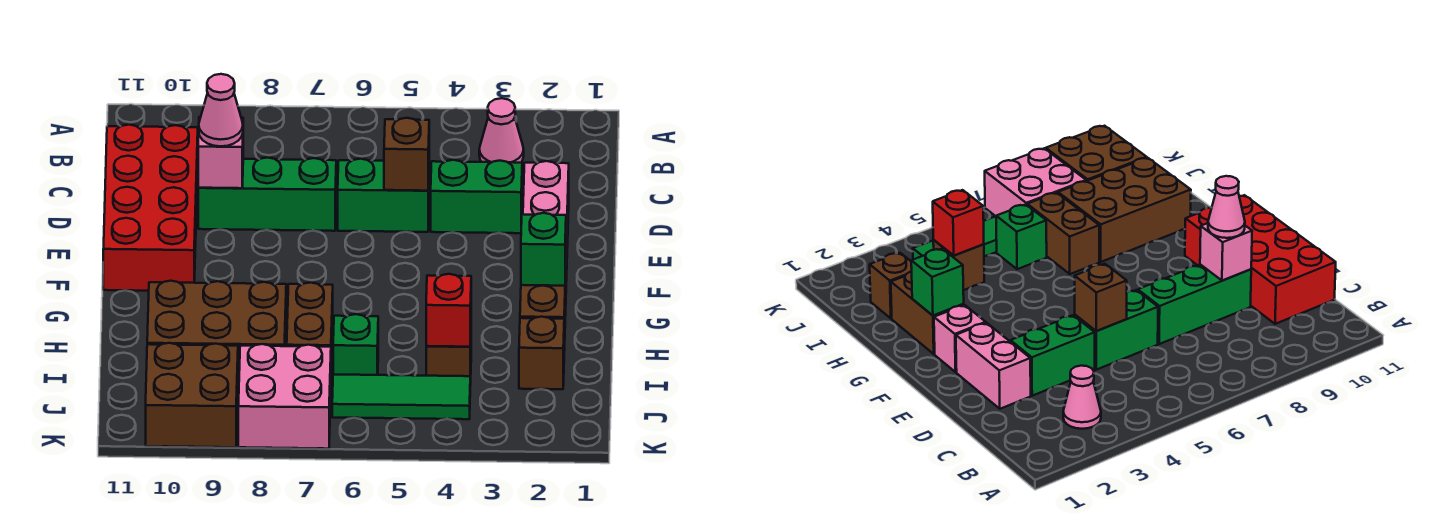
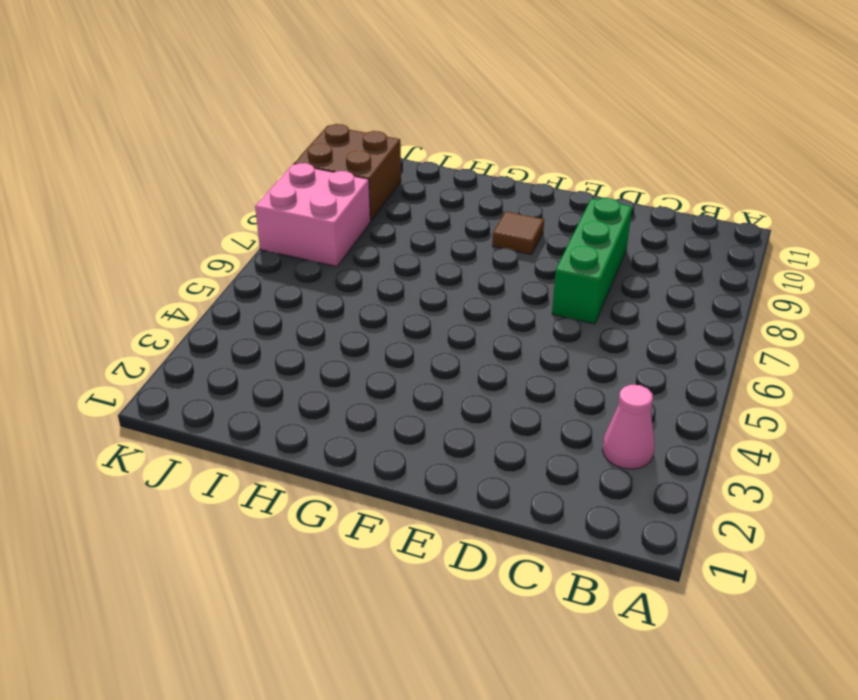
brown tile F9 level 1 -> none
none -> red brick C10:F11 level 1
none -> pink brick D2:E2 level 1
none -> green brick D3:D4 level 1

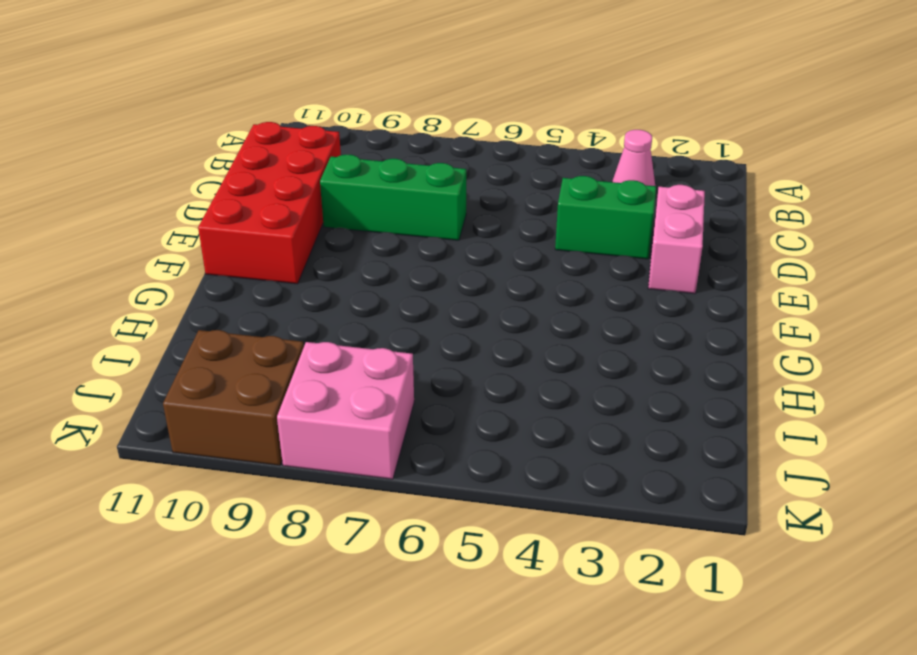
none -> green brick D5:D6 level 1
none -> pink brick F2 level 1
none -> brown brick G2:H2 level 1

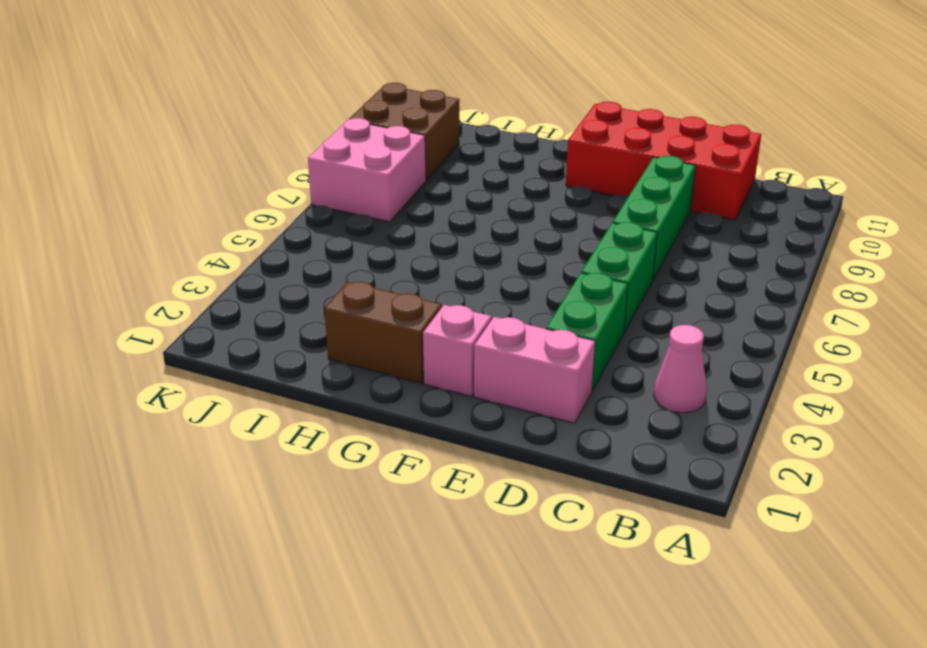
none -> brown brick H7:I7 level 1
none -> brown brick H8:I10 level 1
none -> brown brick I2 level 1

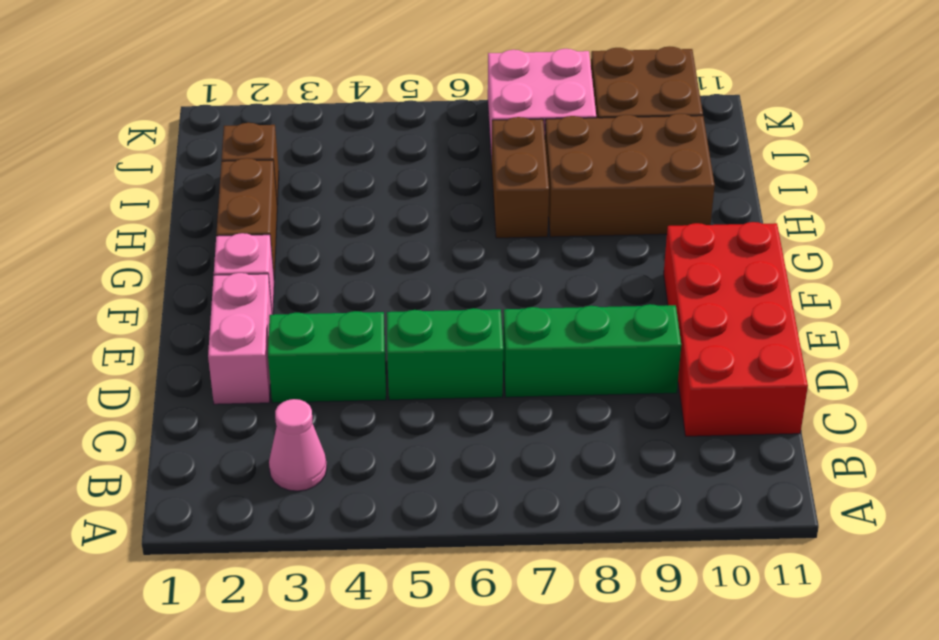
none -> brown brick I4 level 1
none -> green brick I6 level 1
none -> green tile J4:J6 level 1

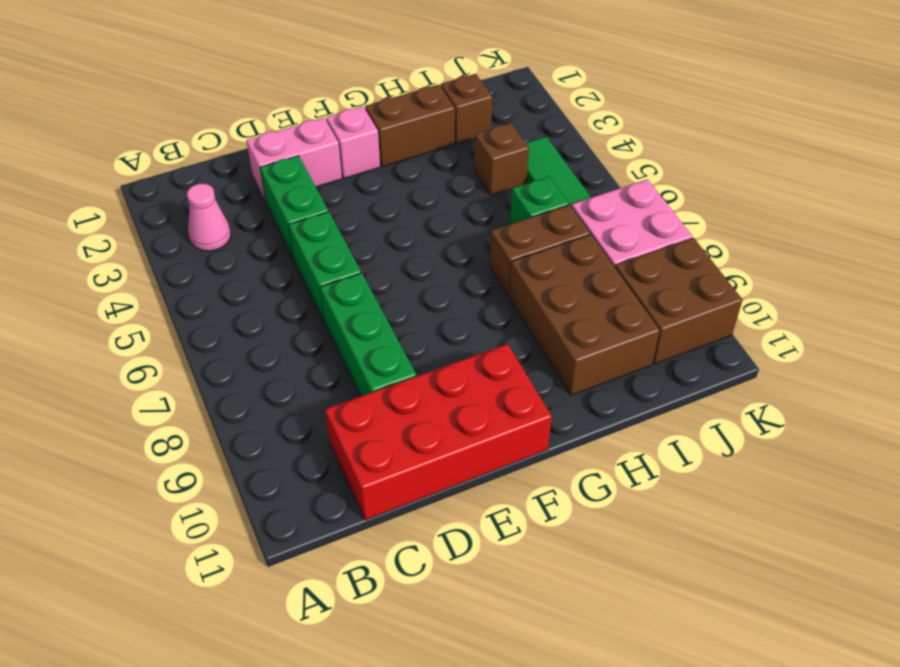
none -> brown brick D5 level 2
none -> pink brick D9 level 2
none -> green brick G2 level 2

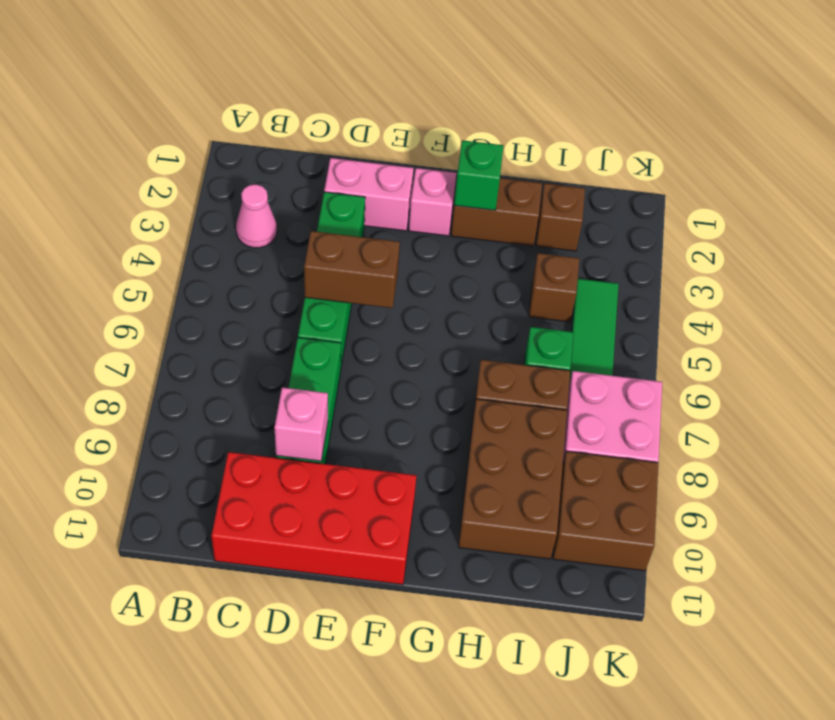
brown brick D5:E5 level 2 -> brown brick D5 level 2
none -> red brick I4 level 2
none -> pink cone D9 level 3

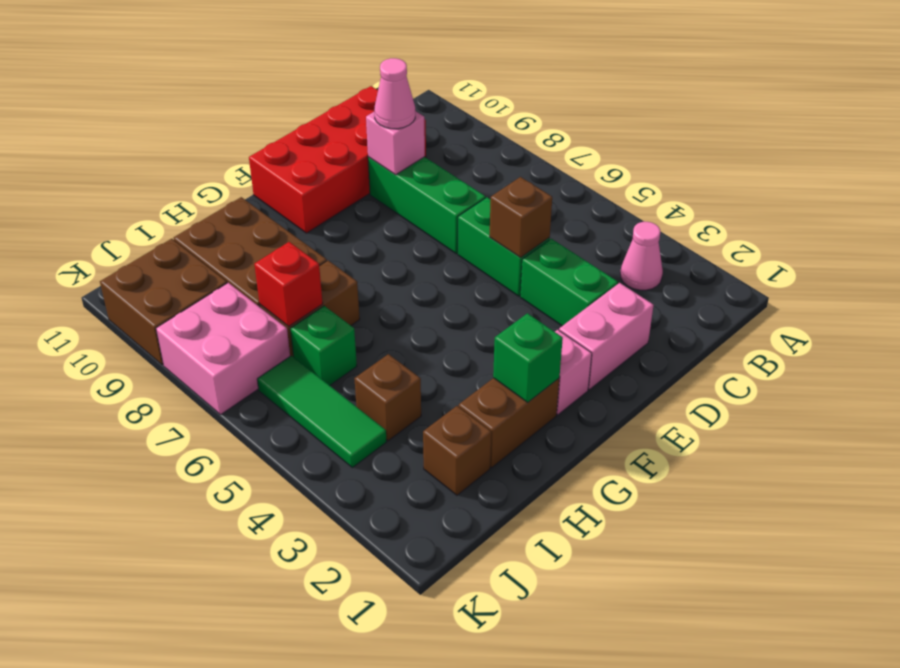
red brick I7 level 2 -> red brick I4 level 2

